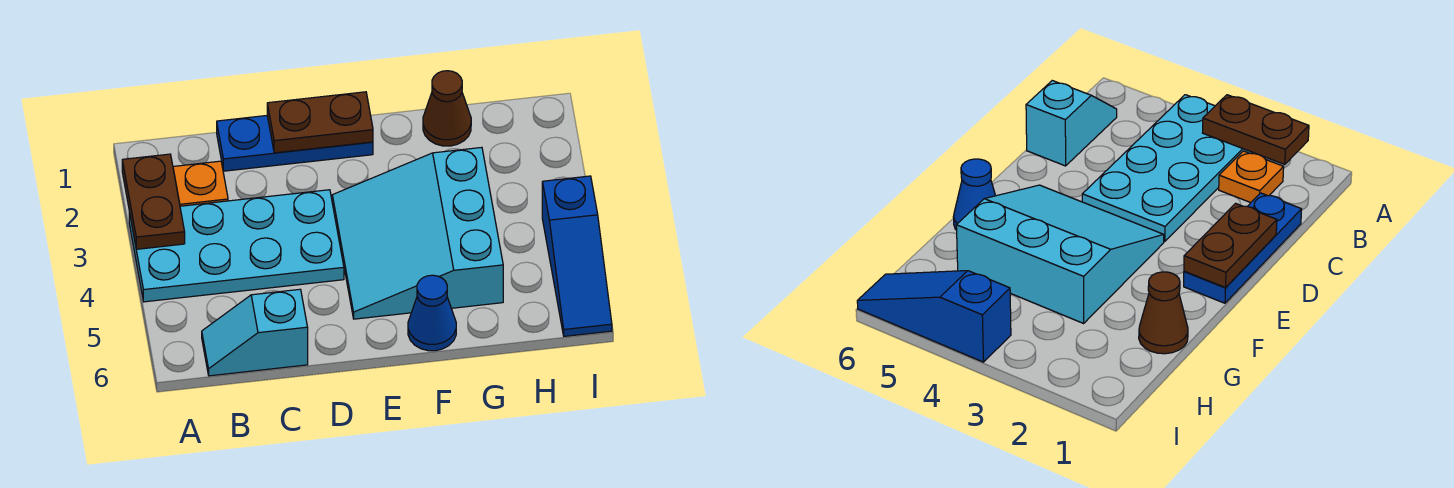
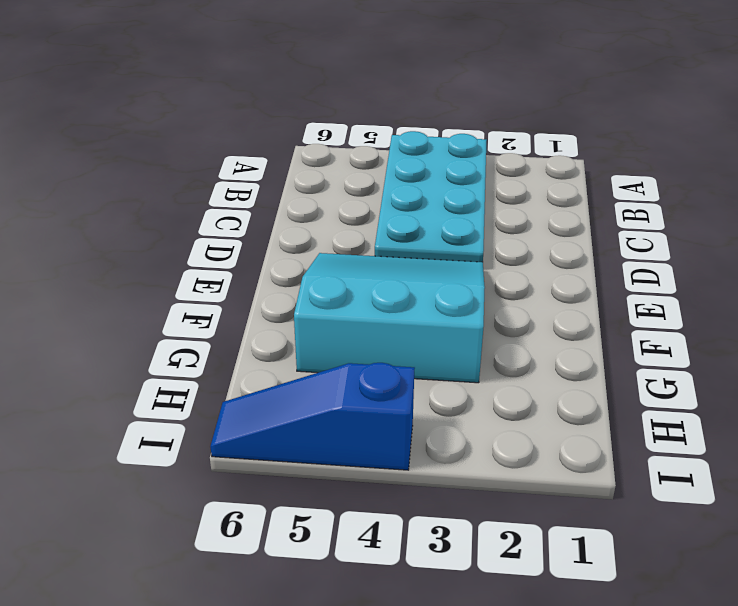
none -> orange plate B2 level 1
none -> cyan slope B6:C6 level 1 top C

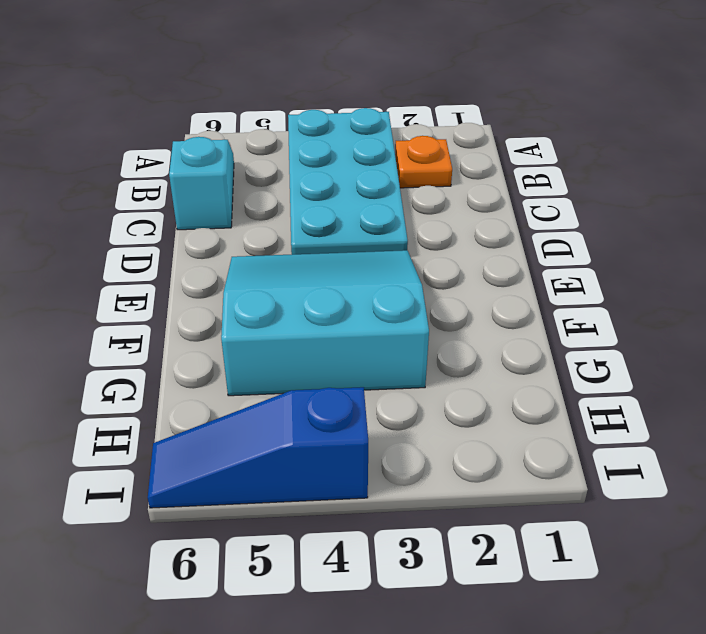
none -> blue plate C1:E1 level 1
none -> blue cone F6 level 1

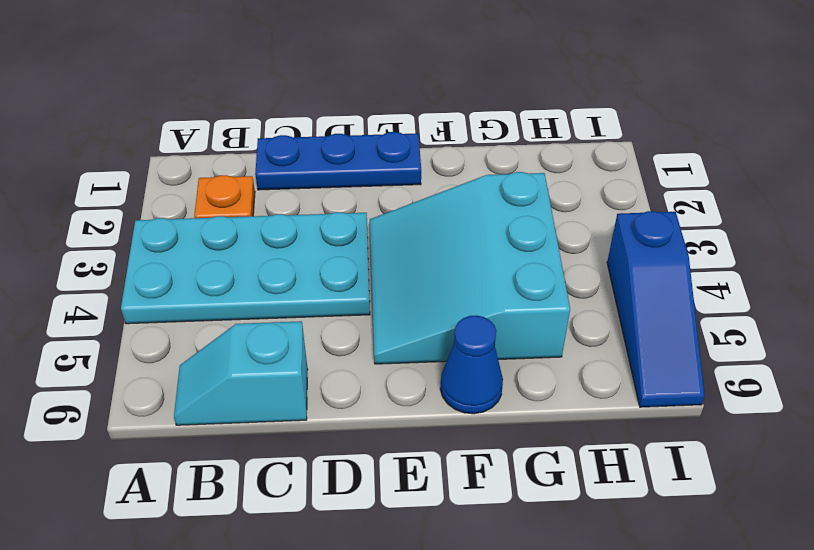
none -> brown cone G1 level 1
none -> brown plate A2:A3 level 2

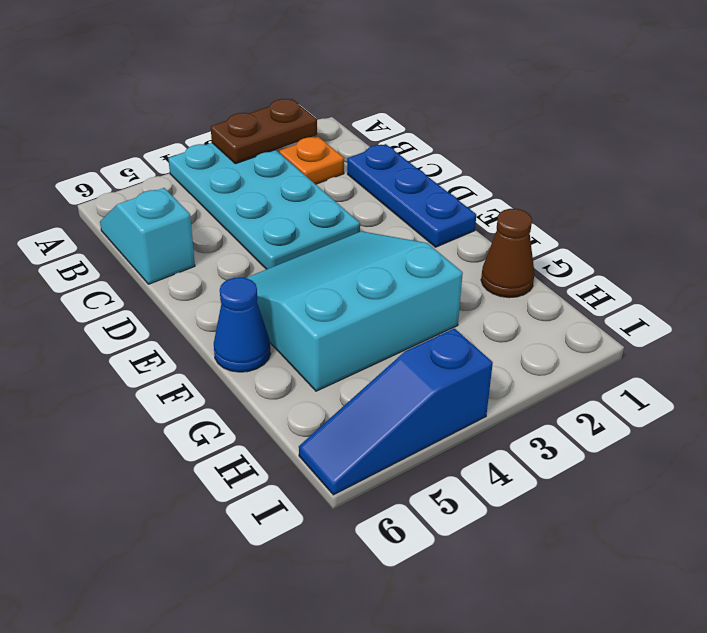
none -> brown plate D1:E1 level 2

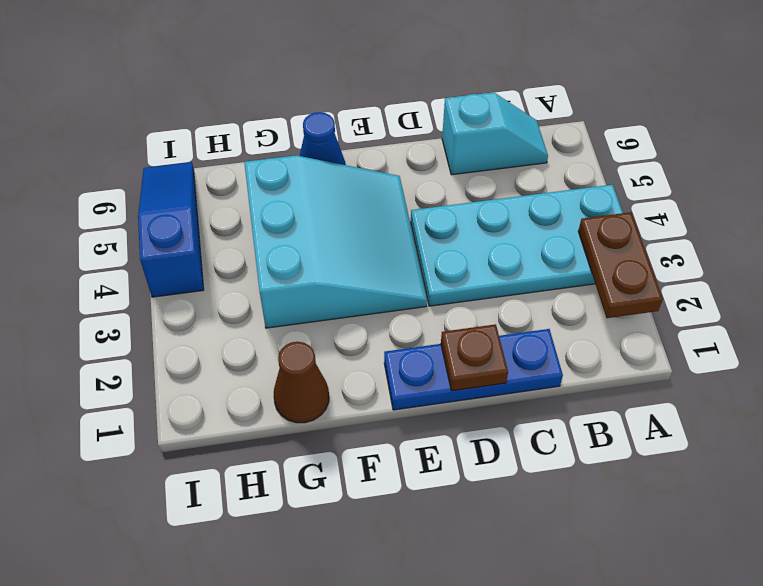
brown plate D1 level 2 -> brown plate D1:E1 level 2
none -> orange plate B2 level 1

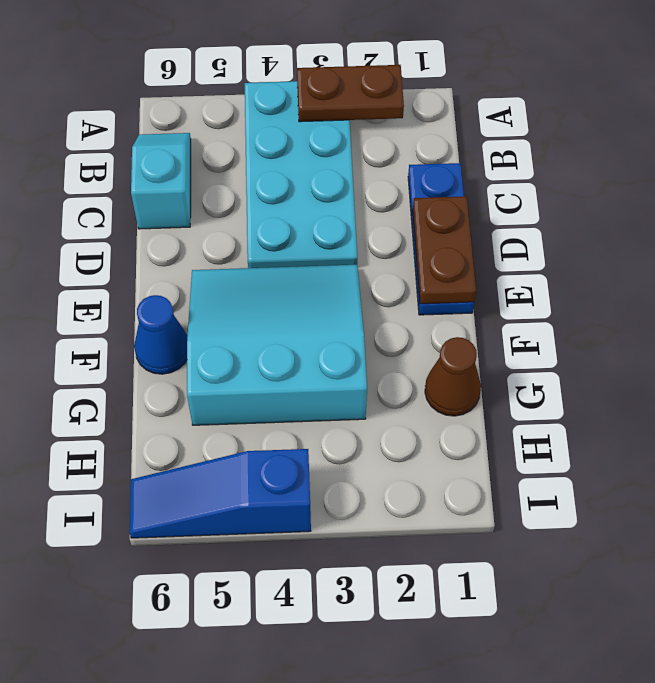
none -> orange plate B2 level 1

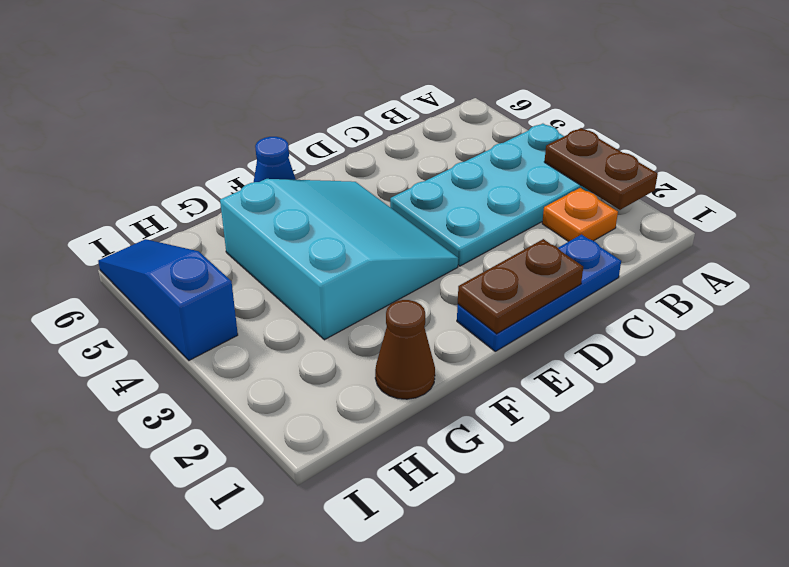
none -> cyan slope B6:C6 level 1 top C

